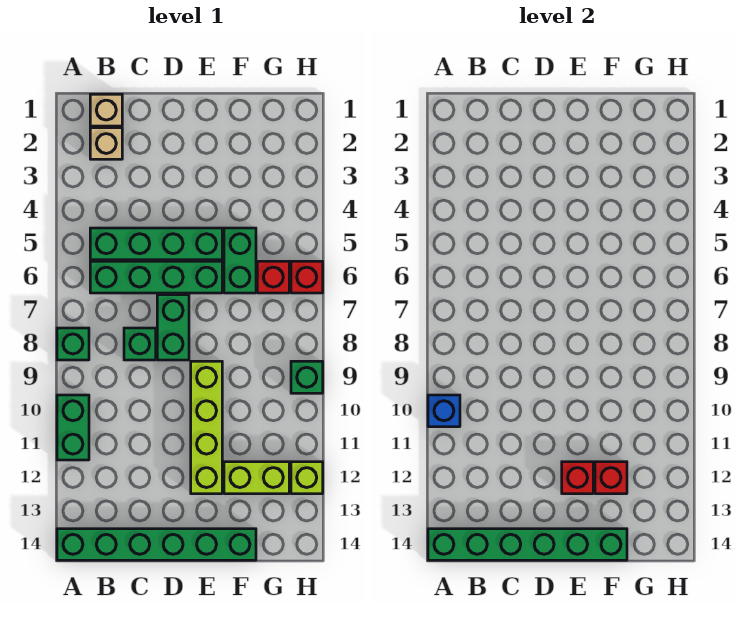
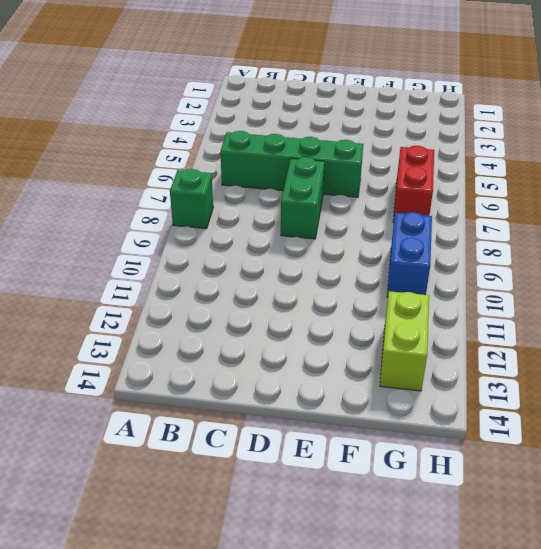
red brick G6:G7 level 1 -> red brick G6 level 1
blue brick G9:G10 level 1 -> none
lime brick G12:G13 level 1 -> lime brick F12:G12 level 1
none -> green brick A10:A11 level 1
none -> green brick A14:F14 level 1
none -> tan brick B1 level 1

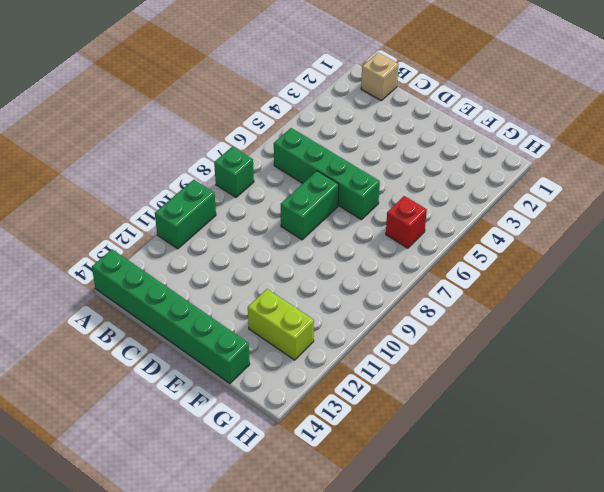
none -> tan brick B2 level 1
none -> green brick B5:E5 level 1
none -> green brick C8 level 1

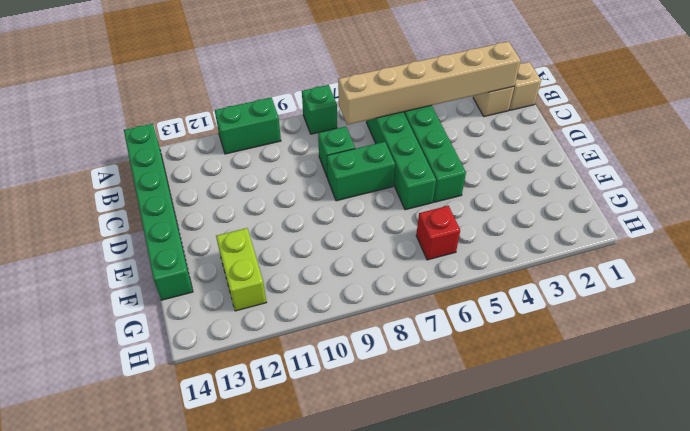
tan brick B2:B7 level 2 -> none
none -> lime brick E9:E12 level 1
none -> green brick F5:F6 level 1
none -> red brick H6 level 1

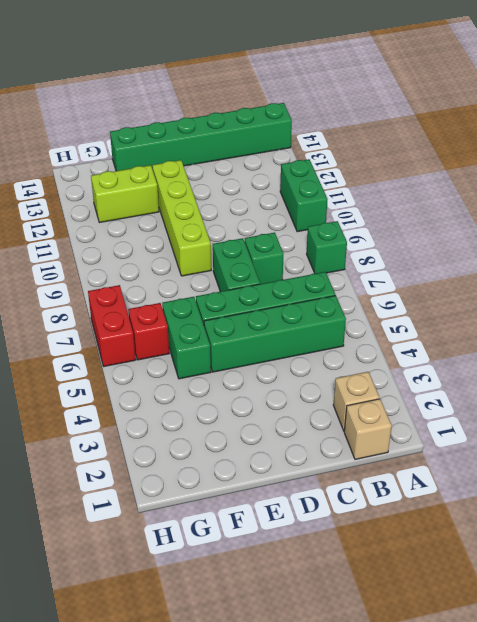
red brick H6:H7 level 1 -> red brick H6 level 1
none -> green brick H9 level 1
none -> lime brick H12 level 1
none -> blue brick A10 level 2

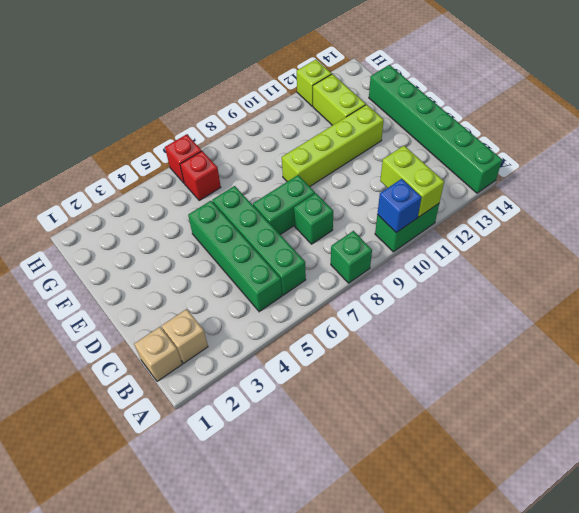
lime brick A11:B11 level 2 -> none
none -> green brick F5:F6 level 1
none -> green brick H9 level 1
none -> green brick A14:F14 level 2

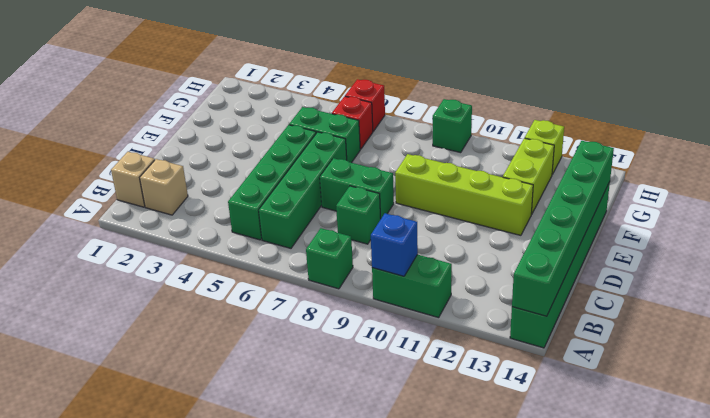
none -> red brick E12 level 2
none -> red brick F12 level 2

